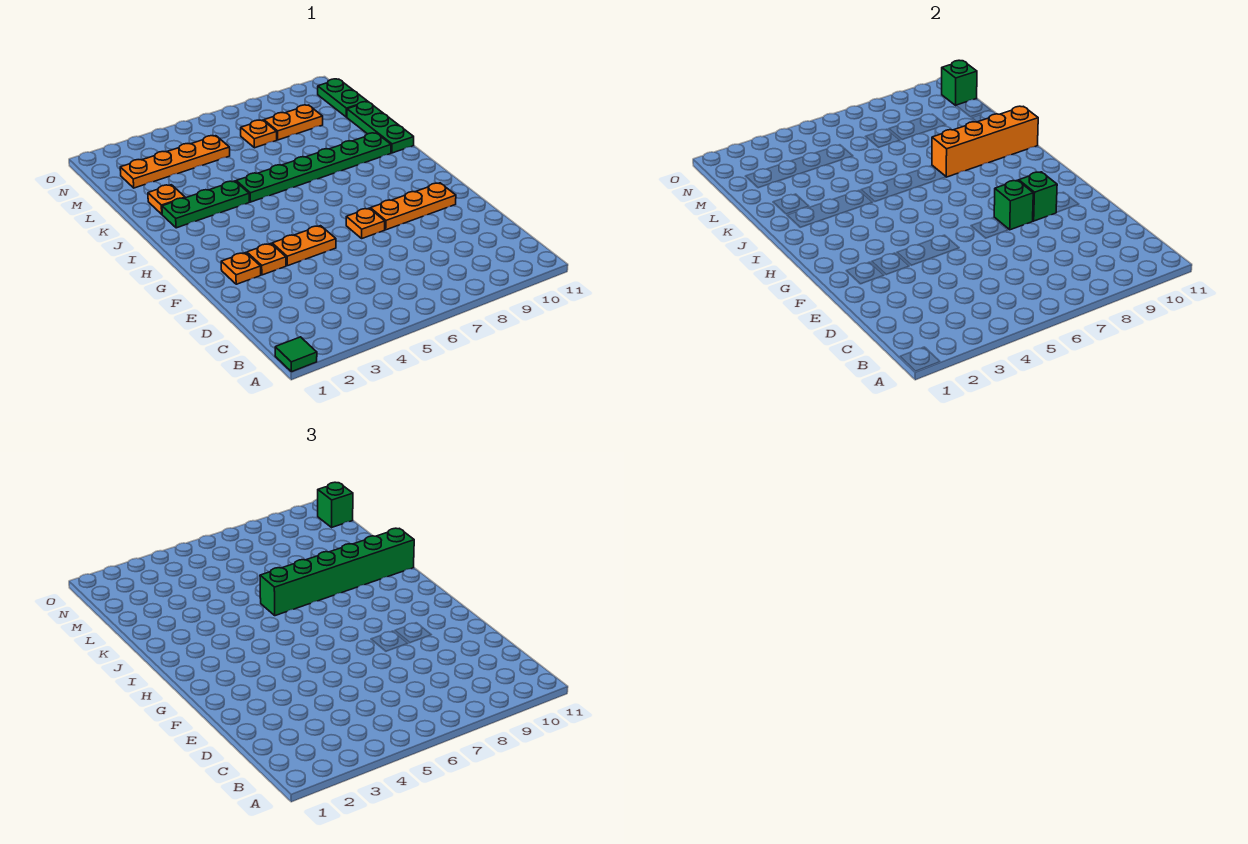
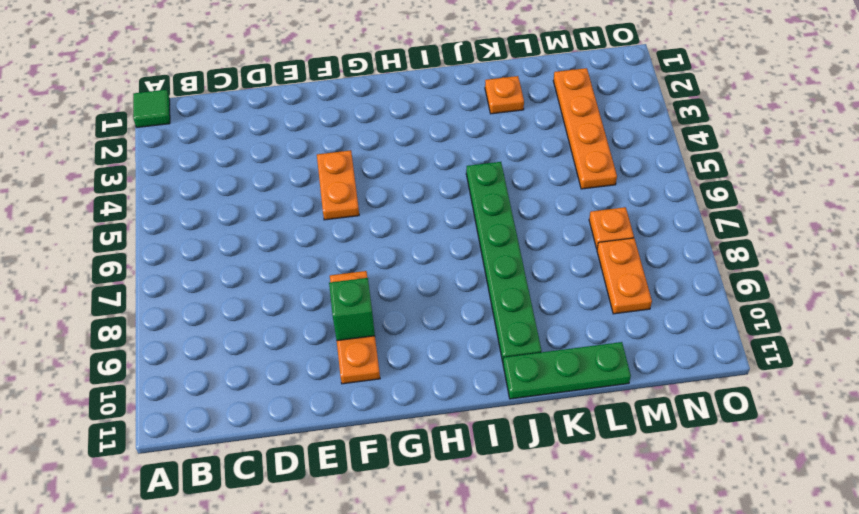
none -> orange plate F2 level 1
none -> orange plate F3 level 1
none -> orange plate F7 level 1

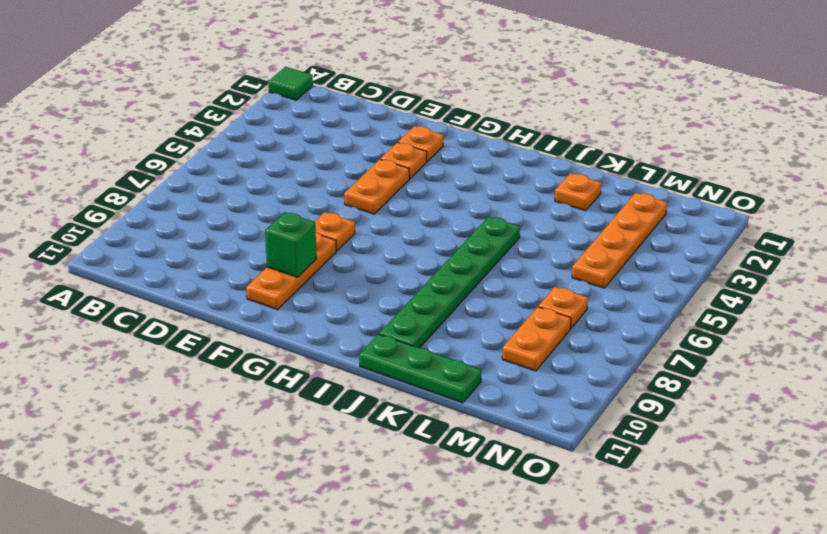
none -> green plate J2:J4 level 1
none -> green plate M11:N11 level 1
none -> green brick F8 level 2

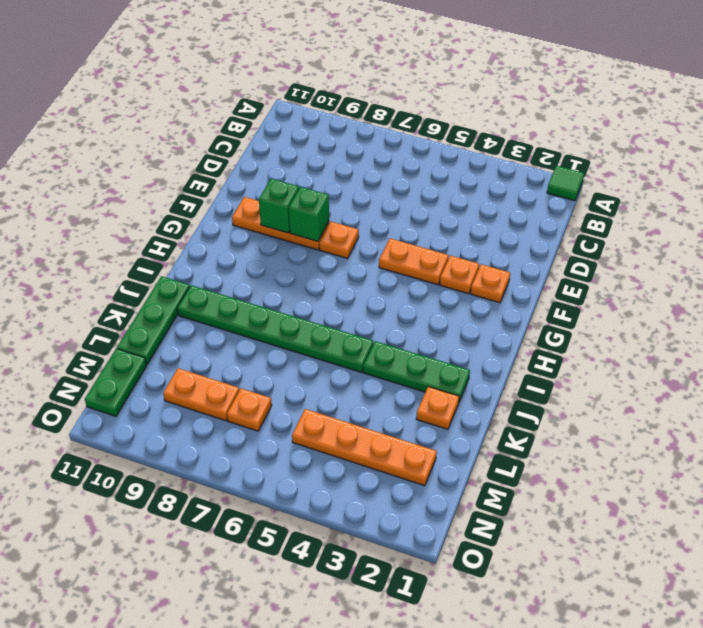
none -> orange brick J8:J11 level 2
none -> green brick N11 level 2
none -> green brick J6:J11 level 3

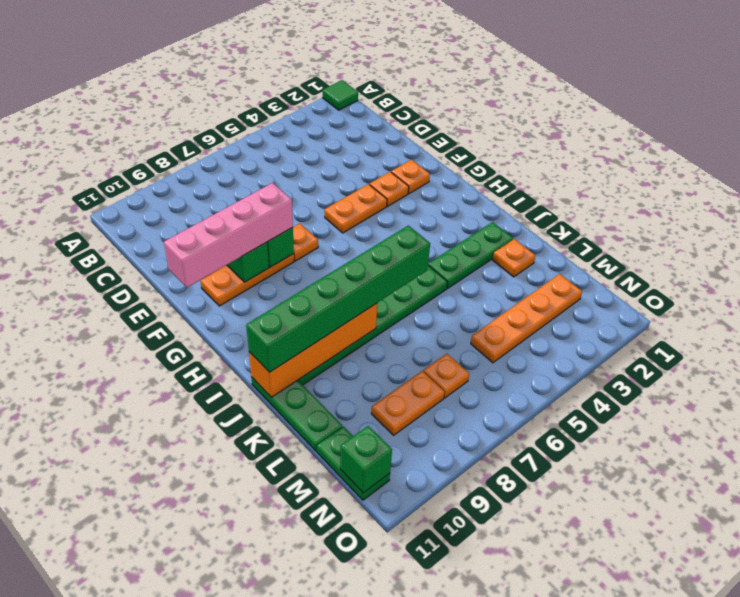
pink brick F8:F11 level 3 -> none
none -> green brick N11 level 3

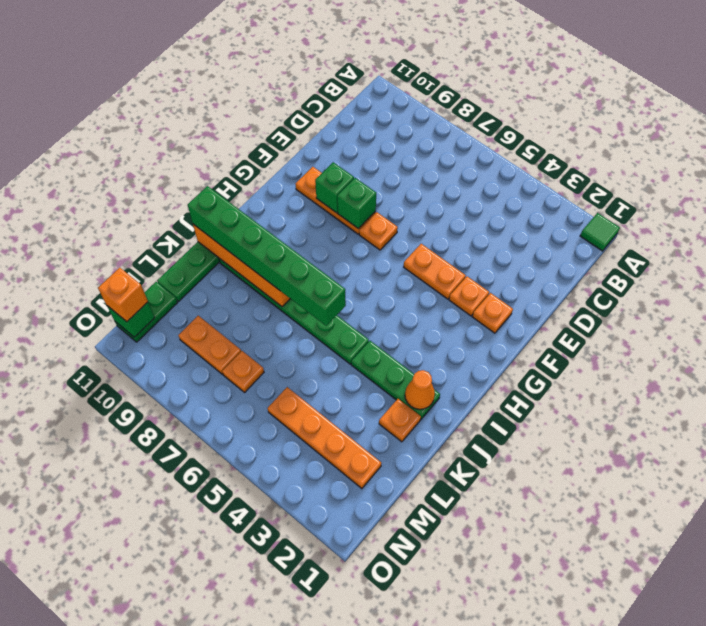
orange cone J2 level 2 -> none
orange brick N11 level 3 -> green brick N11 level 3

